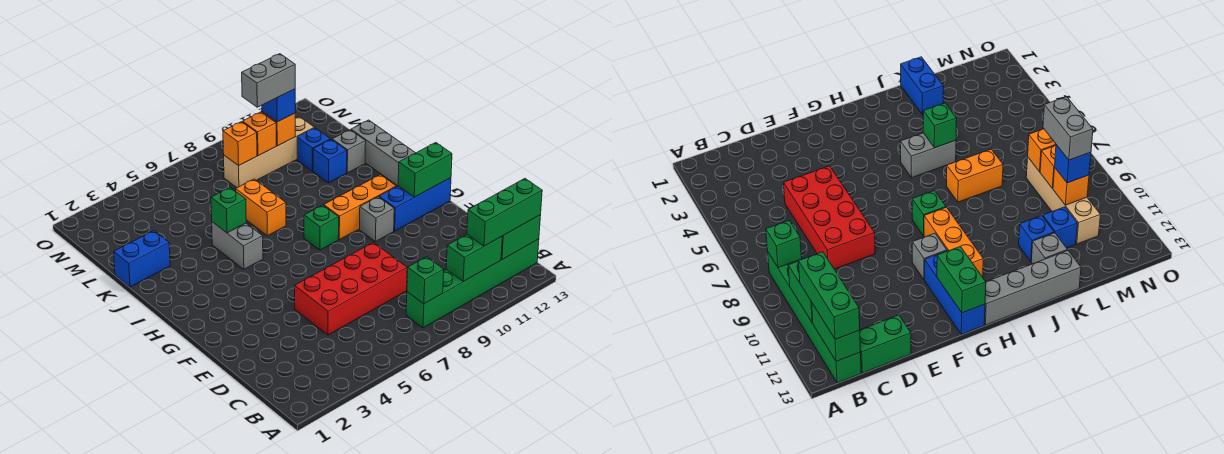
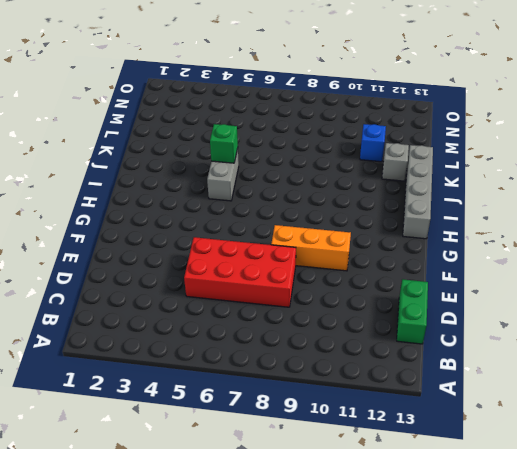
orange brick F8:F10 level 1 -> orange brick H9:H11 level 1
none -> green brick B8:B13 level 1
none -> grey brick G10 level 1
none -> blue brick G11:G13 level 1

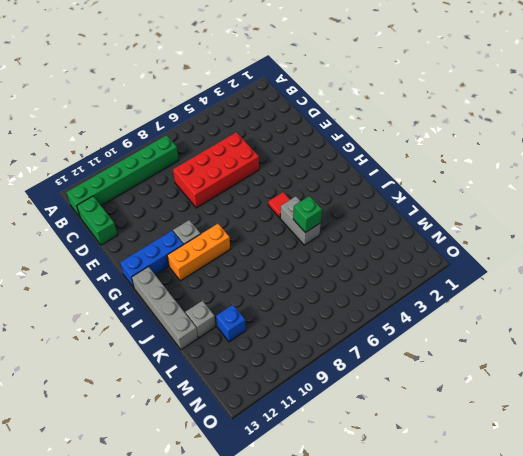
red tile H5 level 1 -> none
none -> green brick H8 level 1
none -> orange brick J7:K7 level 1
none -> blue brick K1:K2 level 1

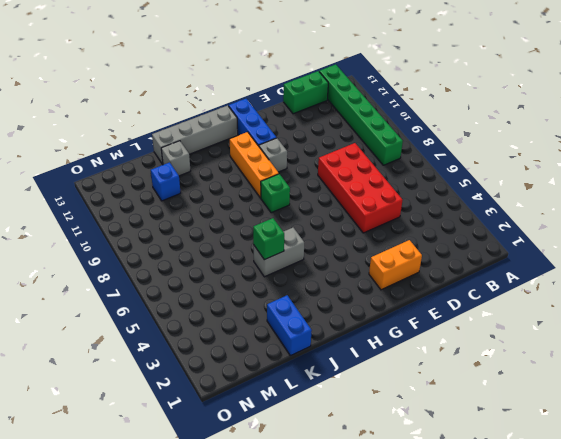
orange brick E2:F2 level 1 -> orange brick J7:K7 level 1
none -> blue brick K11 level 1
none -> tan brick M8:M11 level 1
none -> green brick B8 level 2

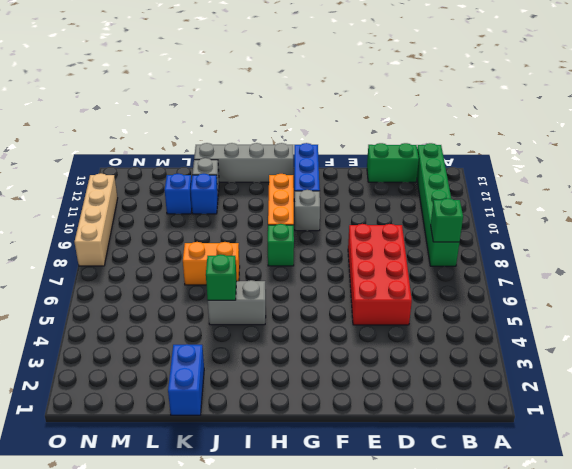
tan brick O8:O11 level 1 -> tan brick M8:M11 level 1
none -> green brick B10:B11 level 2
none -> green brick B12:B13 level 2
none -> green brick G12:G13 level 2

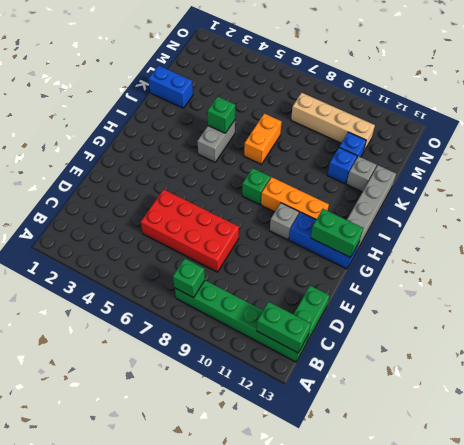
none -> green brick B10:B11 level 2
none -> orange brick M8 level 2
none -> orange brick M9 level 2

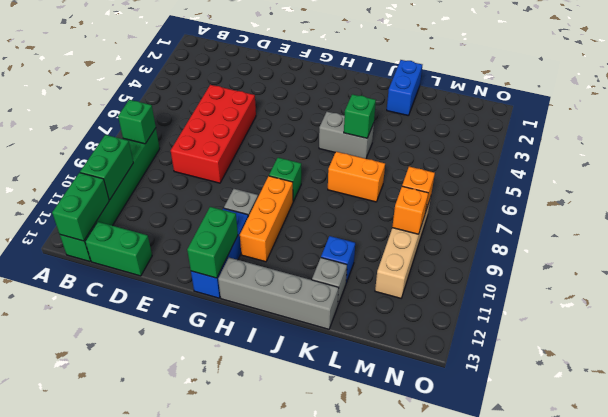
none -> blue brick L11 level 1
none -> orange brick M10 level 2
none -> green brick B11:B13 level 3

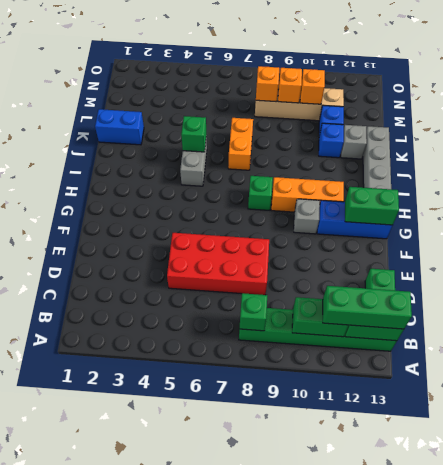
none -> blue brick M10 level 3
none -> grey brick M9:M10 level 4

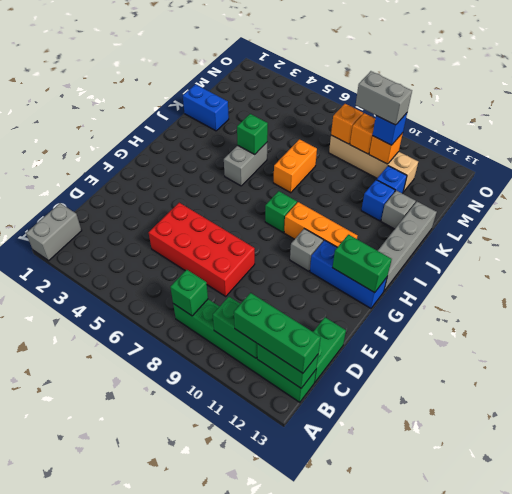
grey brick A1:B1 level 1 -> none

